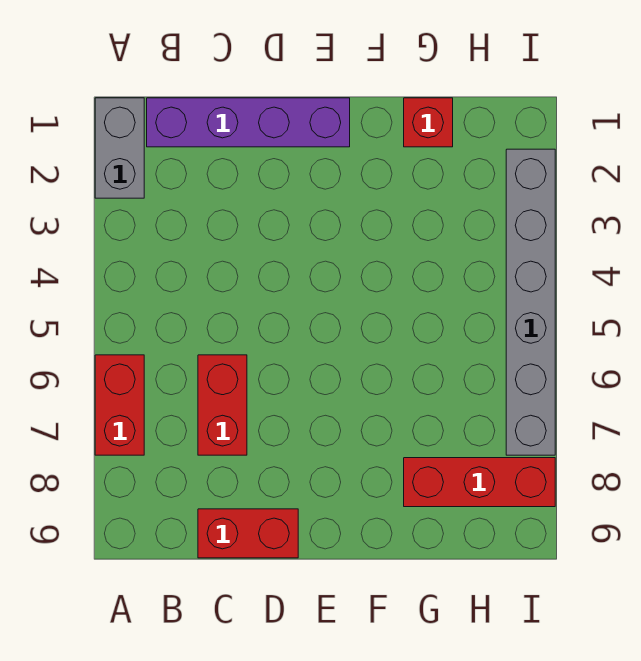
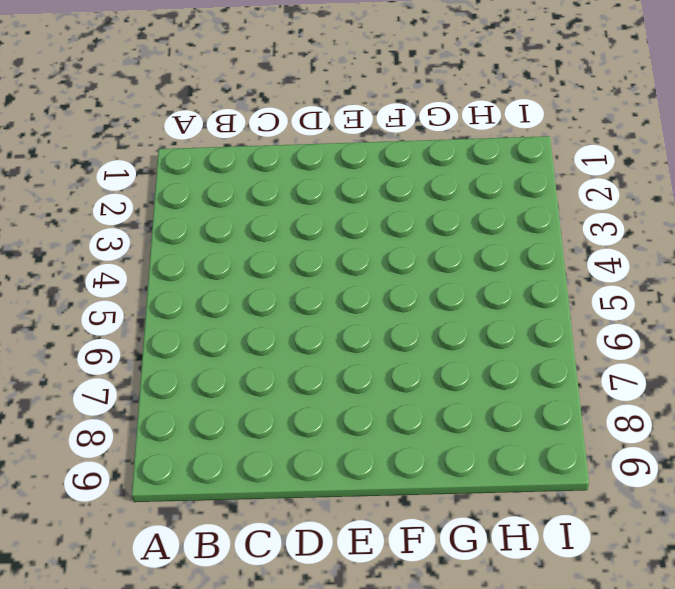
none -> grey brick A1:A2 level 1
none -> red brick A6:A7 level 1

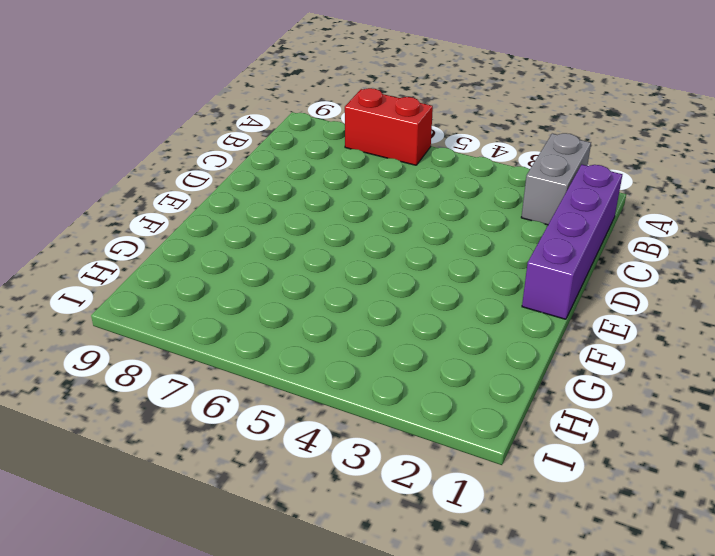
grey brick A2:B2 level 1 -> grey brick A1:A2 level 1
none -> red brick C6:C7 level 1
none -> red brick C9:D9 level 1

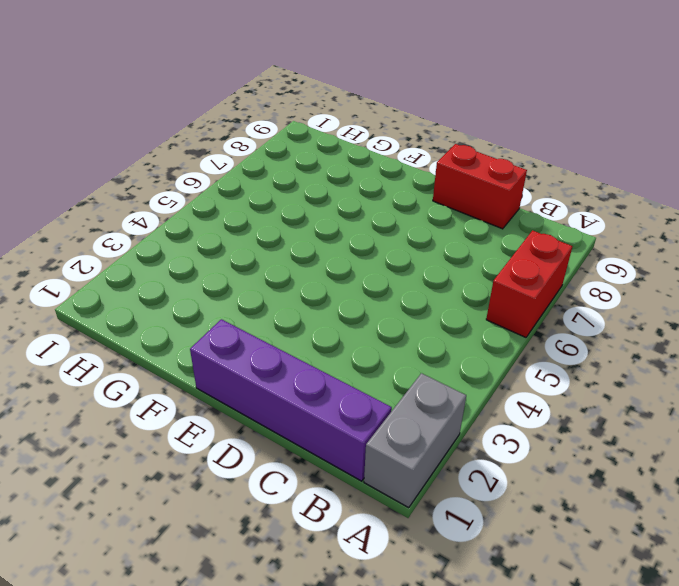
none -> red brick C6:C7 level 1
none -> red brick G1 level 1

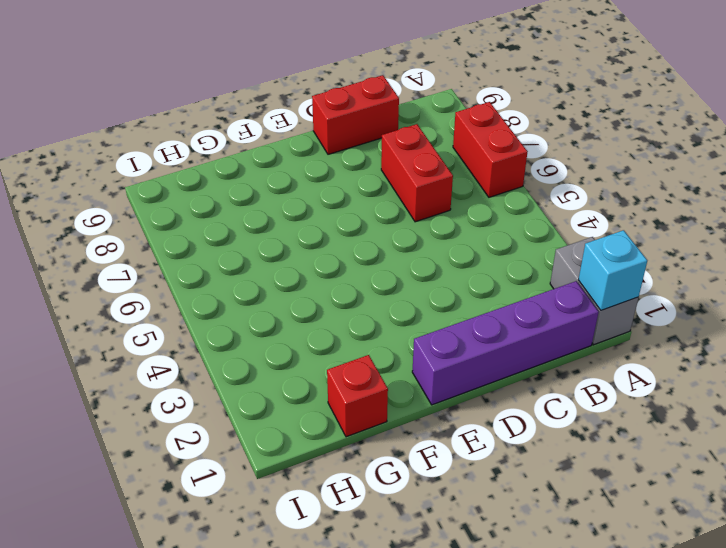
cyan brick A1 level 2 -> none
none -> red brick G8:I8 level 1
none -> grey brick I2:I7 level 1

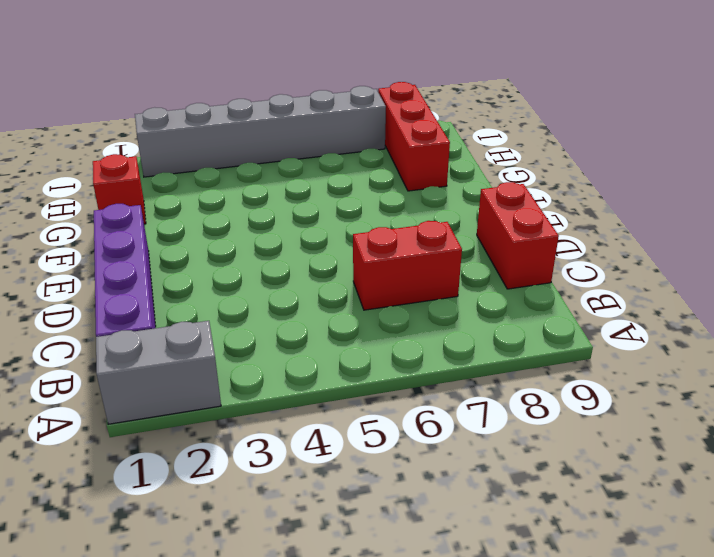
none -> red brick A6:A7 level 1

